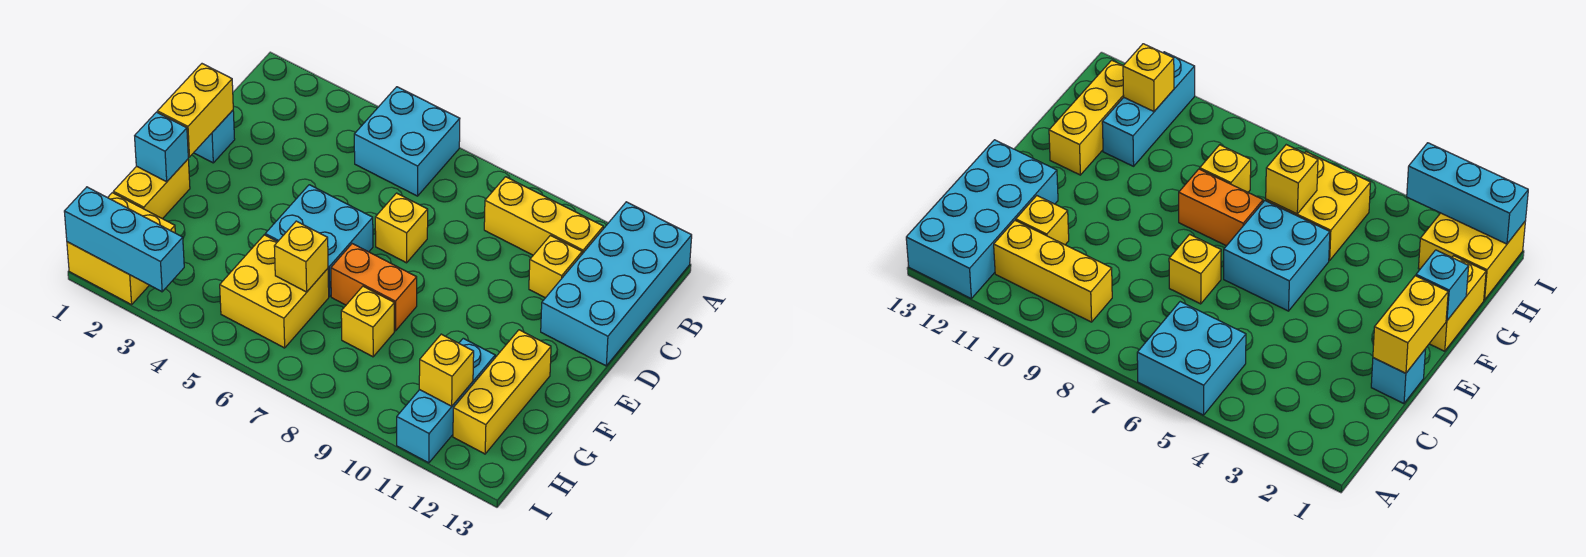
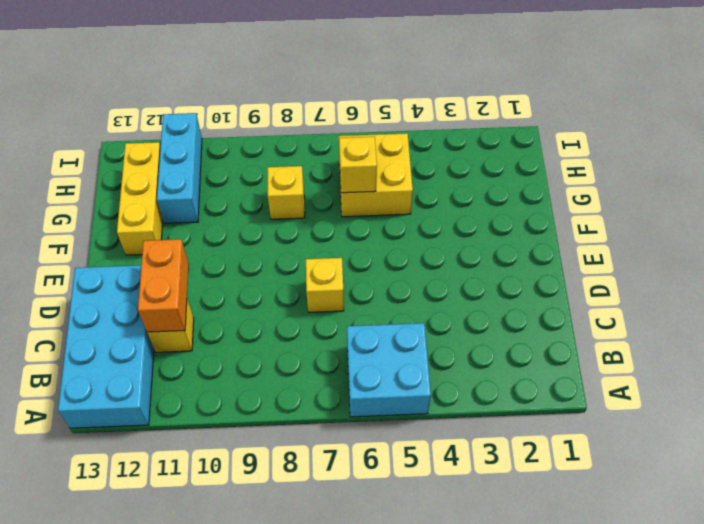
orange brick C11:D11 level 2 -> orange brick F7:F8 level 1
none -> yellow brick B9:B11 level 1
none -> cyan brick D1 level 1
none -> cyan brick E5:F6 level 1

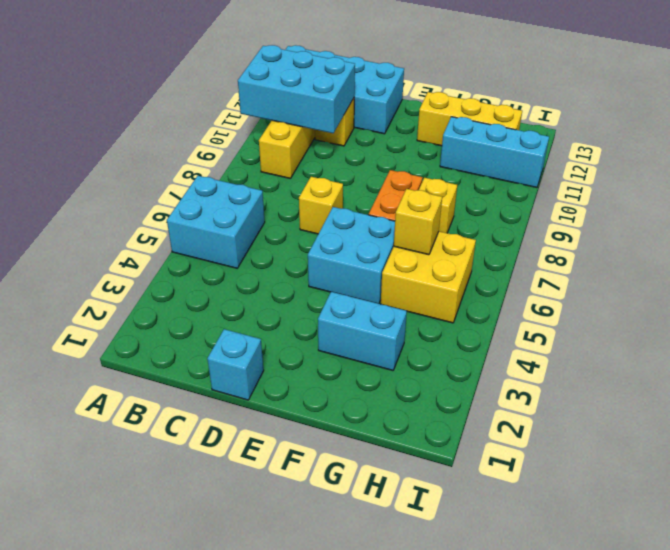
cyan brick A10:C11 level 2 -> none
cyan brick F3:G3 level 1 -> none
none -> yellow brick F1:G1 level 1
none -> yellow brick H1:I2 level 1
none -> yellow brick D1:E1 level 2

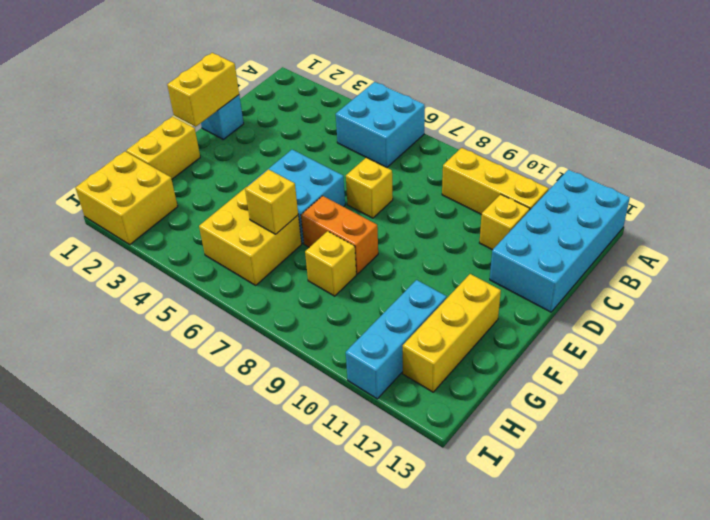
none -> cyan brick F1 level 2
none -> yellow brick H11 level 2
none -> cyan brick I1:I3 level 2

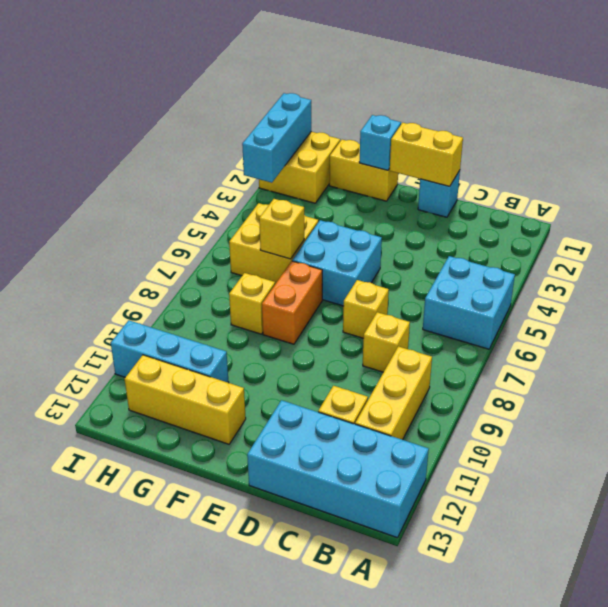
yellow brick C8 level 1 -> yellow brick H11 level 2

